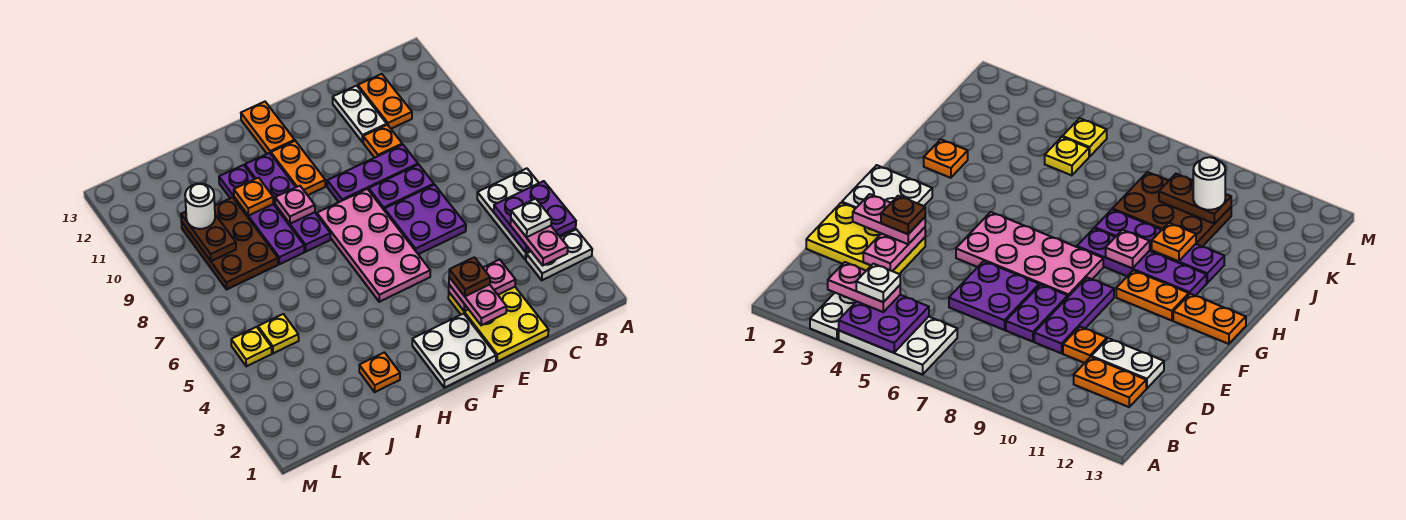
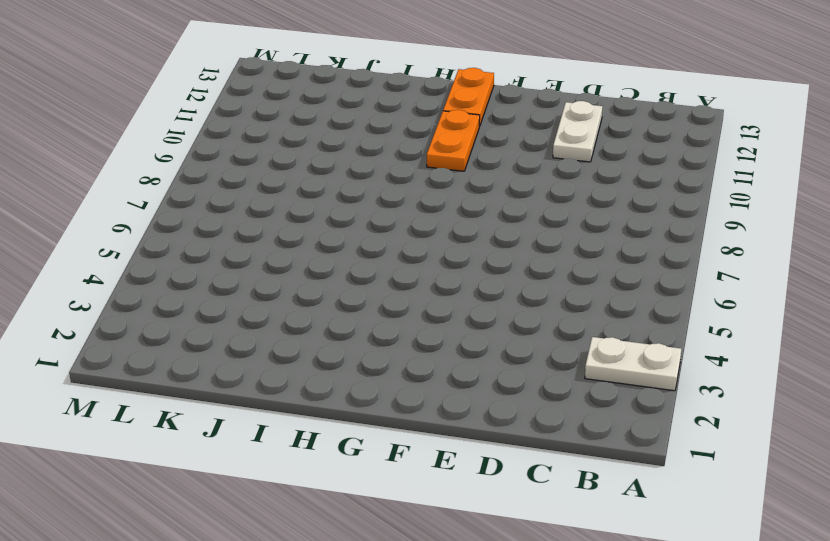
none -> white plate A4:B6 level 1
none -> orange plate C11:C12 level 1
none -> yellow plate D1:E3 level 1

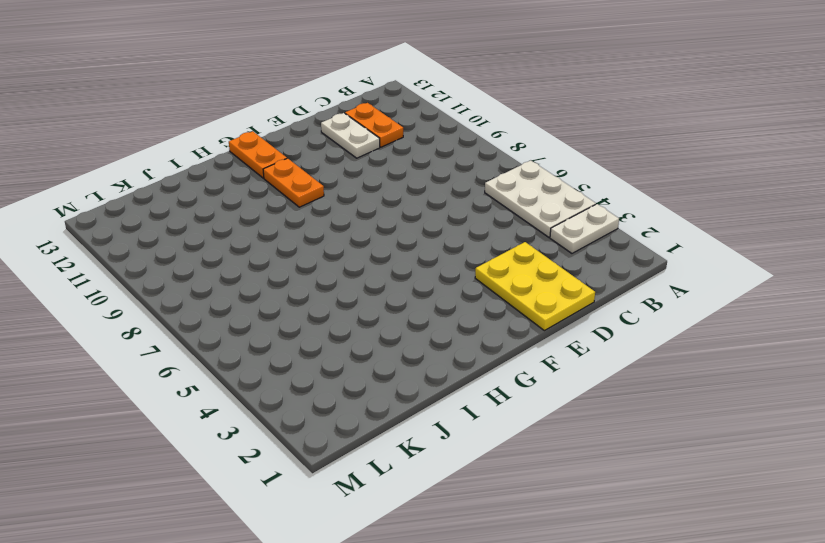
none -> purple plate D6:E7 level 1
none -> purple plate D8:E8 level 1
none -> purple plate D9:F9 level 1

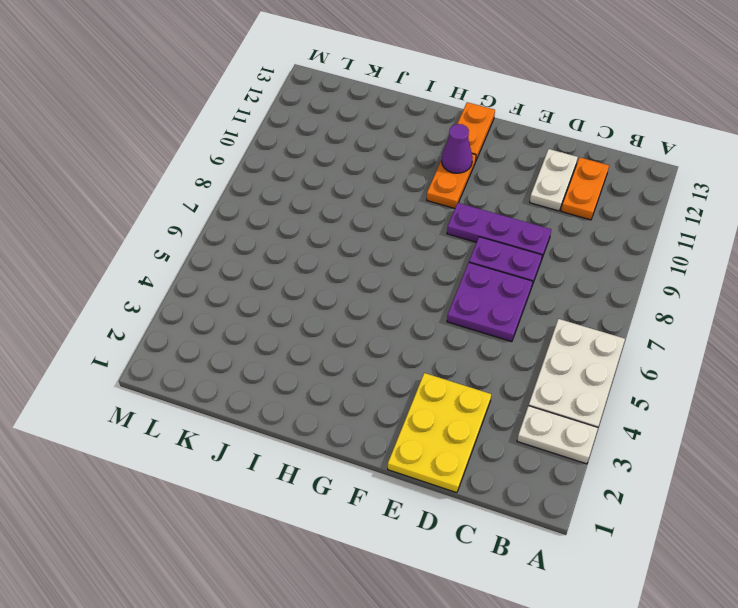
purple cone G11 level 2 -> none
none -> orange plate D10 level 1
none -> white plate F1:G2 level 1
none -> pink plate F5:G8 level 1

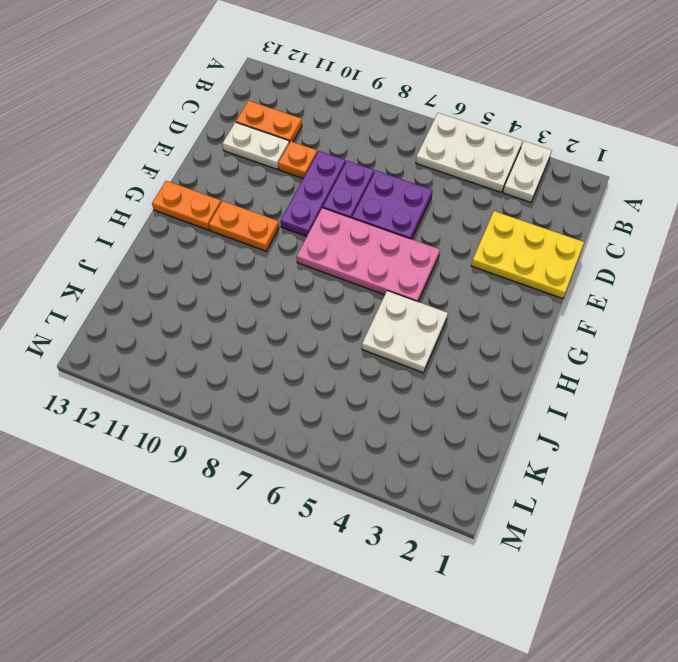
white plate H4:I5 level 1 -> white plate F1:G2 level 1
none -> purple plate H8:H11 level 1
none -> orange plate I2 level 1
none -> purple plate I8:I11 level 1

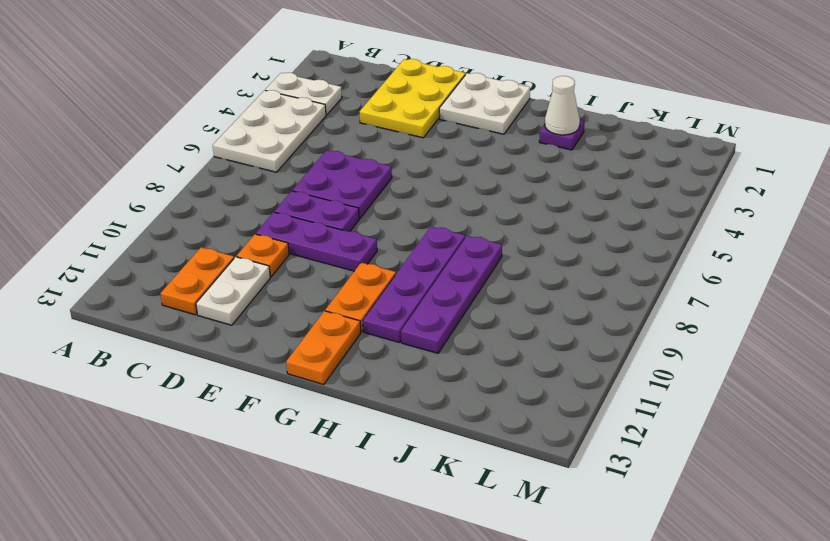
purple plate I2 level 1 -> orange plate I2 level 1
white cone I2 level 2 -> none
none -> pink plate F5:G8 level 1
none -> brown plate J8:K10 level 1
none -> yellow plate K5 level 1

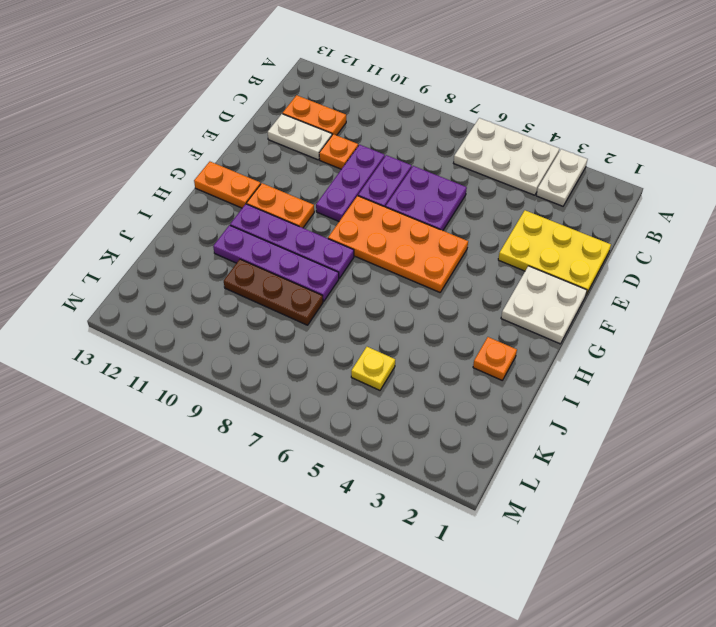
orange plate F5:G8 level 1 -> pink plate F5:G8 level 1
brown plate J8:J10 level 1 -> brown plate J8:K10 level 1
none -> yellow plate L5 level 1
none -> purple plate A4:B5 level 2
none -> pink plate D3:E3 level 2

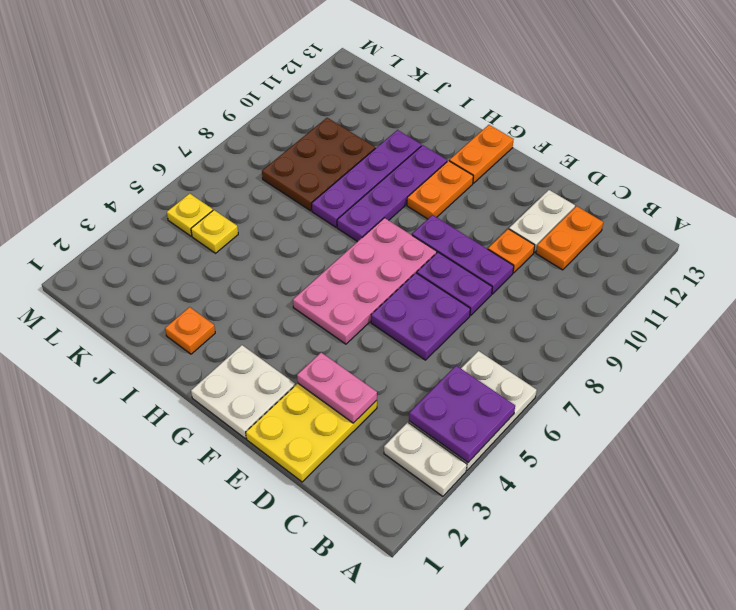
none -> pink plate H9 level 2
none -> orange plate I10 level 2
none -> brown plate K9:K10 level 2

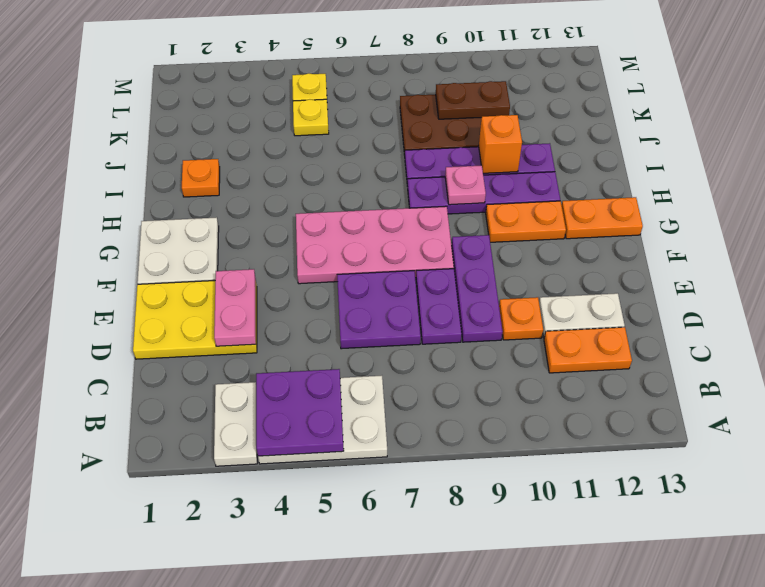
orange brick I10 level 2 -> orange plate I10 level 2
none -> pink plate B3:B4 level 3
none -> pink plate E2:E3 level 3
none -> white round brick K10 level 3

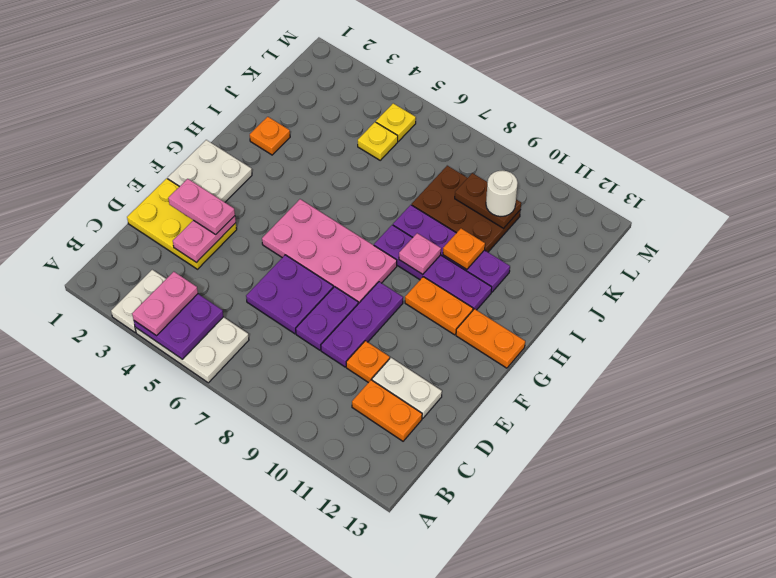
pink plate A4:B4 level 3 -> pink plate B3:B4 level 3
none -> white plate B4 level 4
none -> brown plate E3 level 4

